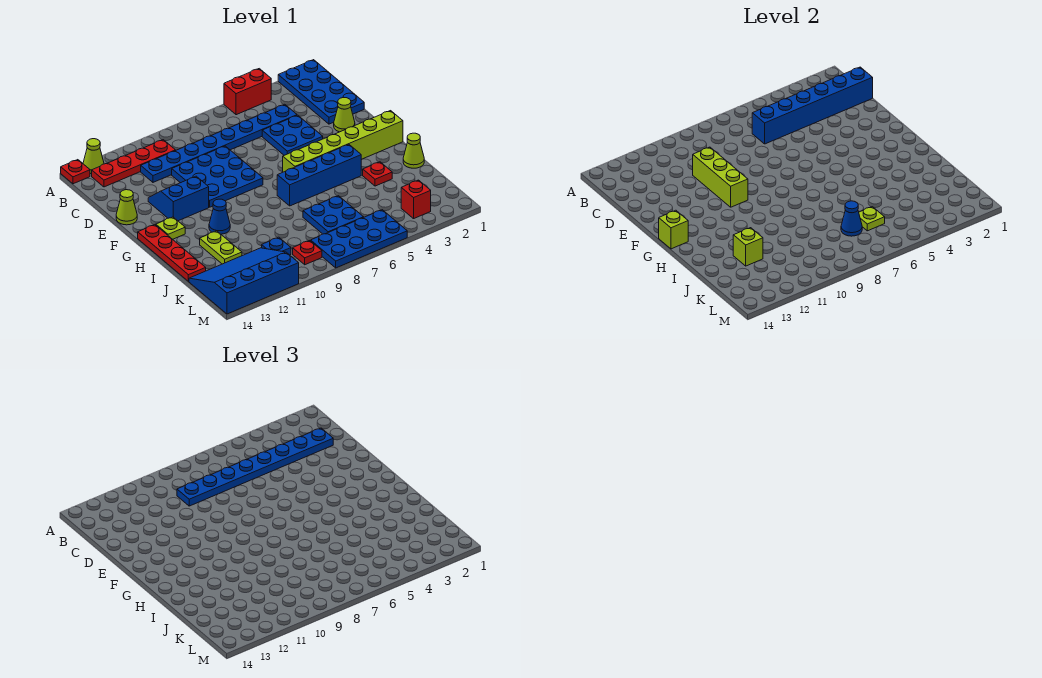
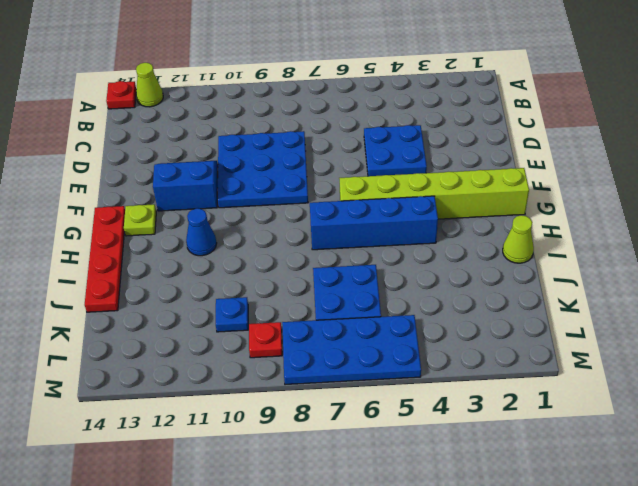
none -> blue plate A1:D2 level 1
none -> red brick A4:A5 level 1
none -> red plate B10:B13 level 1
none -> blue plate C4:C11 level 1

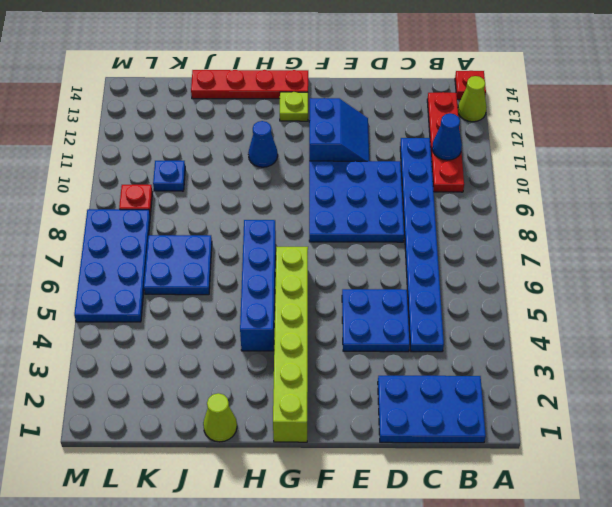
blue plate B1:D2 level 1 -> blue plate A1:D2 level 1
blue cone B11 level 2 -> blue cone K7 level 2
none -> red brick A4:A5 level 1
none -> lime cone E2 level 1
none -> lime cone E14 level 1
none -> red plate I3 level 1

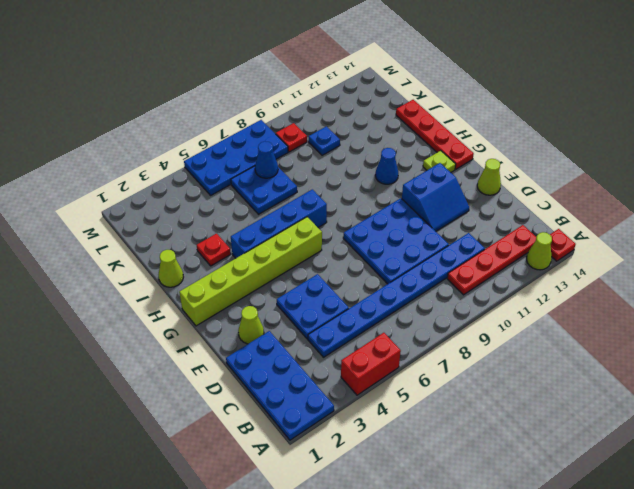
none -> lime plate I12:J12 level 1
none -> blue slope K11:M14 level 1 top M
none -> red brick L3 level 1
none -> blue brick C1:C6 level 2

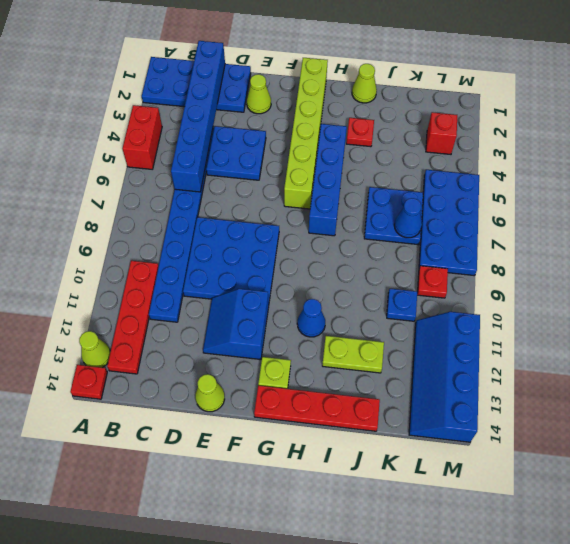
blue slope L11:M14 level 1 top M -> blue slope K11:M14 level 1 top M
none -> lime brick D10:F10 level 2
none -> lime brick G14 level 2
none -> lime brick J12 level 2
none -> lime plate K6 level 2

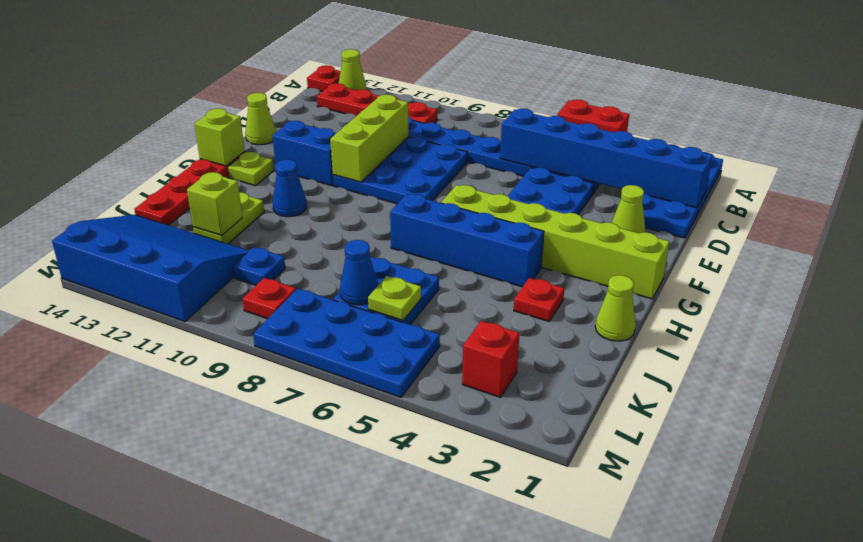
none -> blue plate C2:C9 level 3

